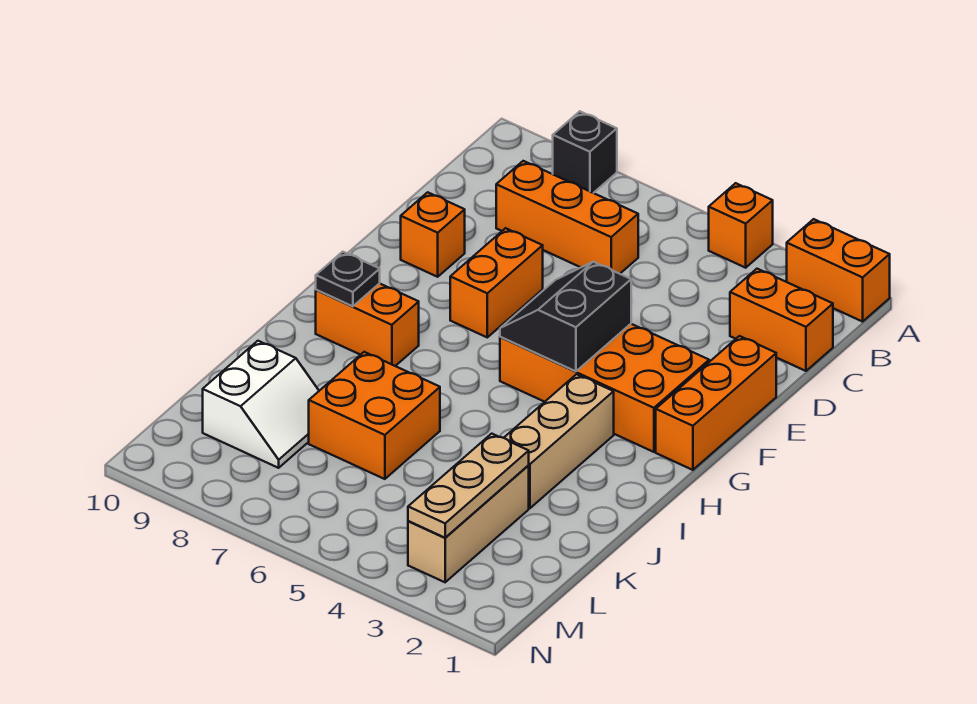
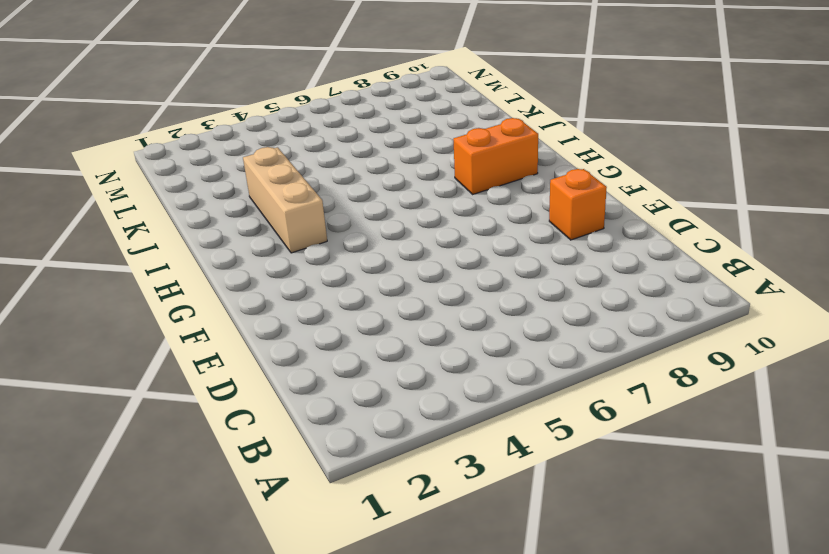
none -> orange brick A1:A2 level 1
none -> orange brick A4 level 1
none -> black brick A8 level 1

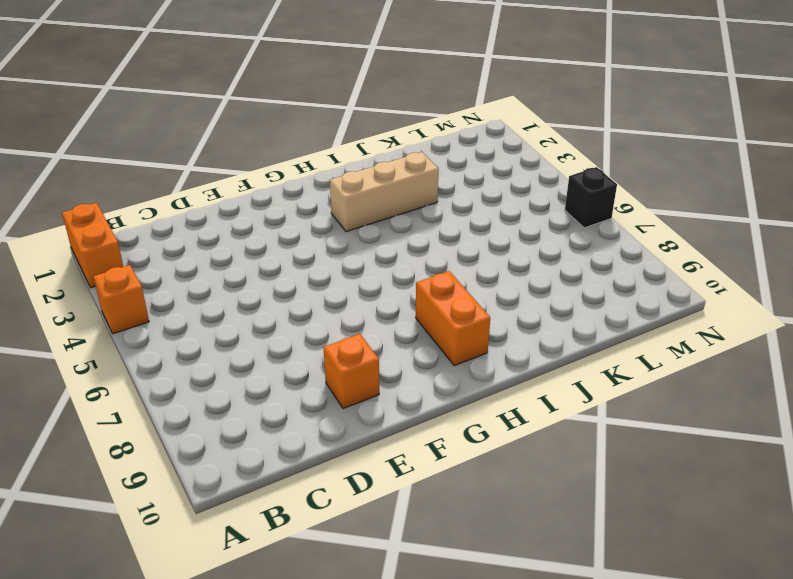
black brick N6 level 1 -> black brick A8 level 1
none -> orange brick C1:C2 level 1
none -> orange brick C6:C8 level 1
none -> orange brick E1:G1 level 1

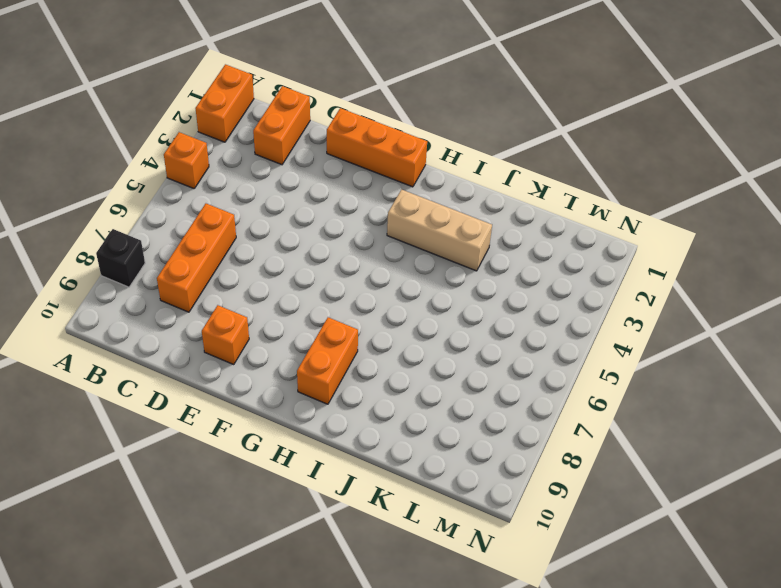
none -> orange brick E7:F7 level 1
none -> orange brick F2:G5 level 1
none -> orange brick J6:K7 level 1

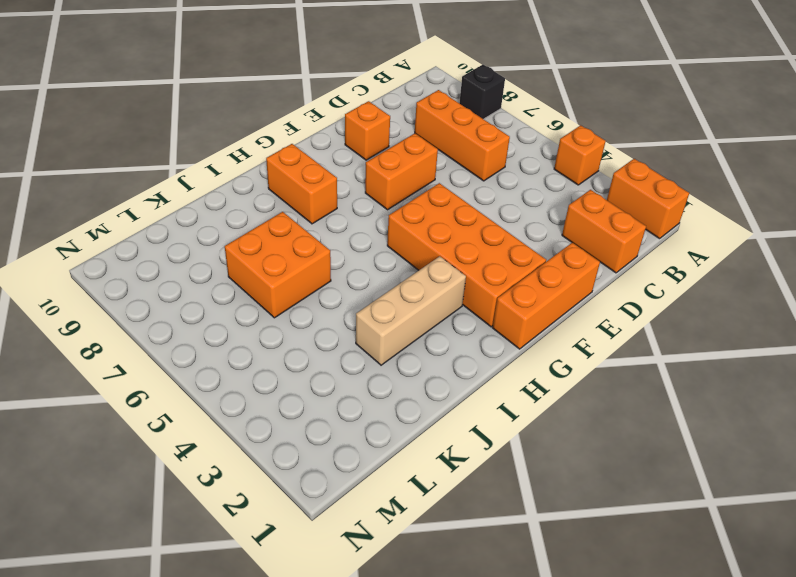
none -> tan brick K3:M3 level 1
none -> white slope K8:L9 level 1 top 9
none -> black slope F4:G5 level 2 top 4

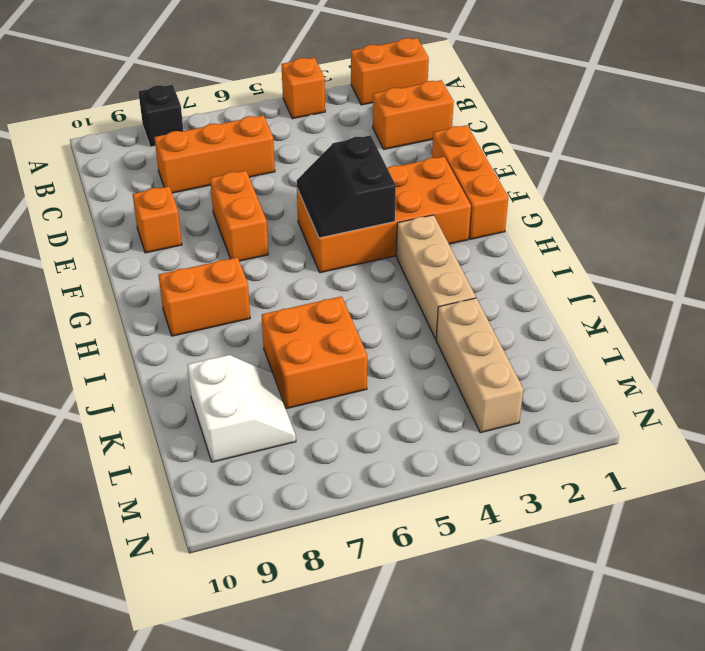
none -> black plate H9 level 2
none -> tan plate K3:M3 level 2

